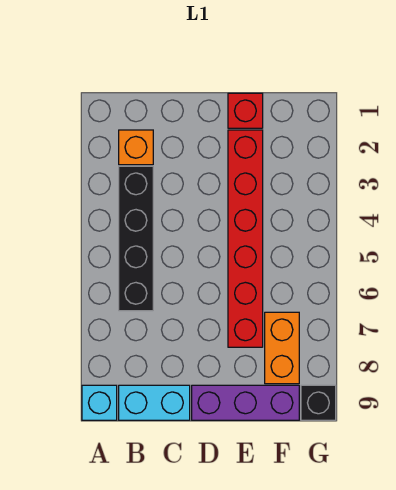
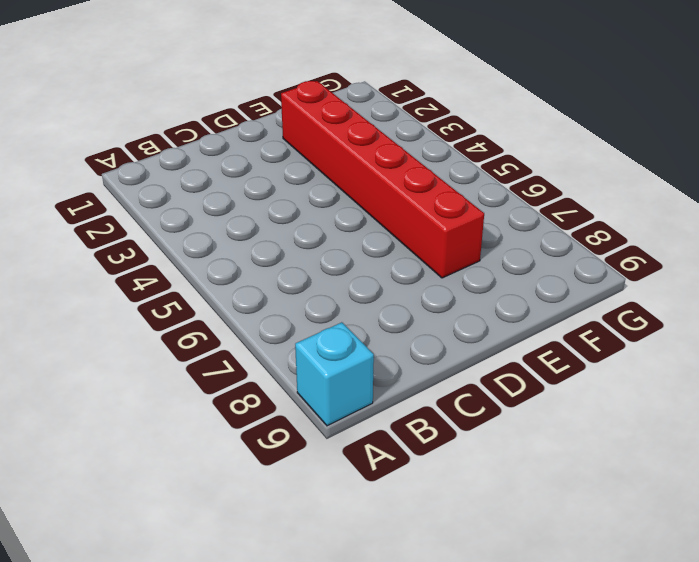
none -> orange brick B2 level 1
none -> black brick B3:B6 level 1

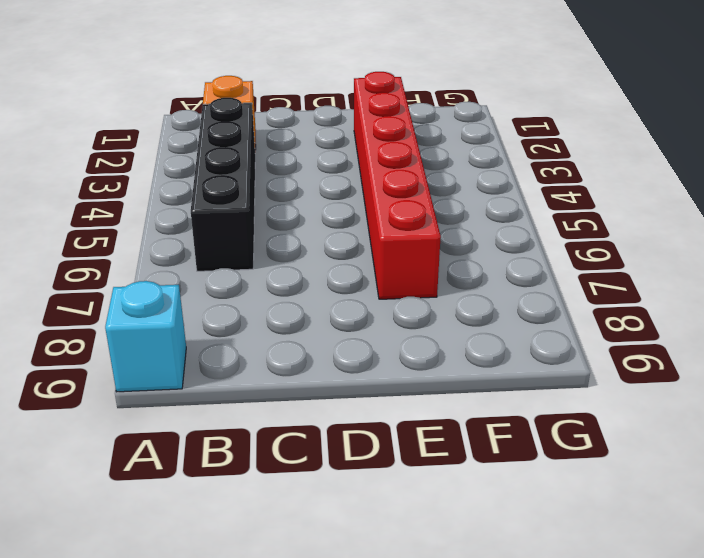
none -> cyan brick B9:C9 level 1
none -> purple brick D9:F9 level 1

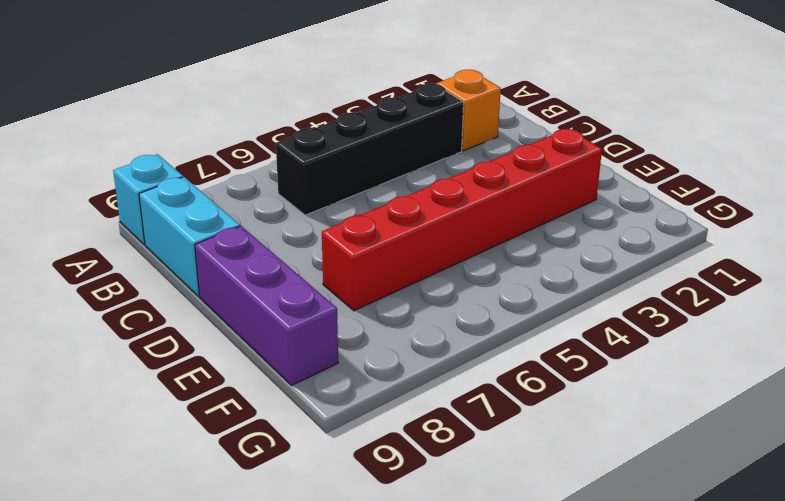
none -> red brick E1 level 1
none -> orange brick F7:F8 level 1

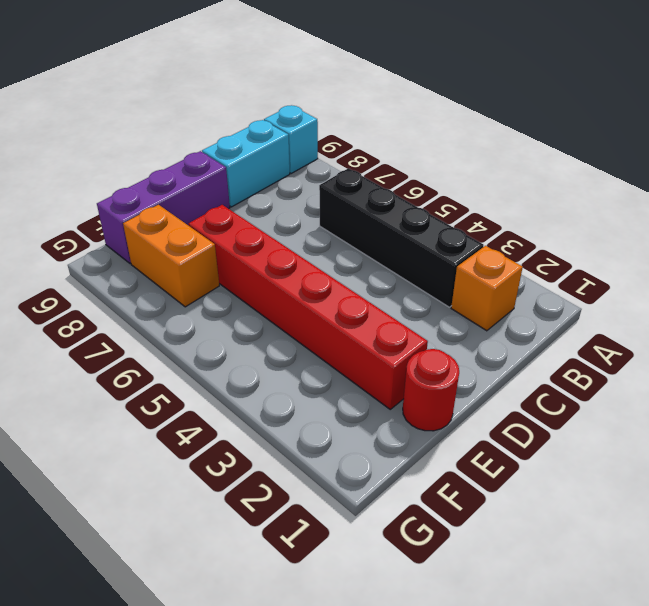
red round brick E1 level 1 -> red brick E1 level 1
none -> black brick G9 level 1

